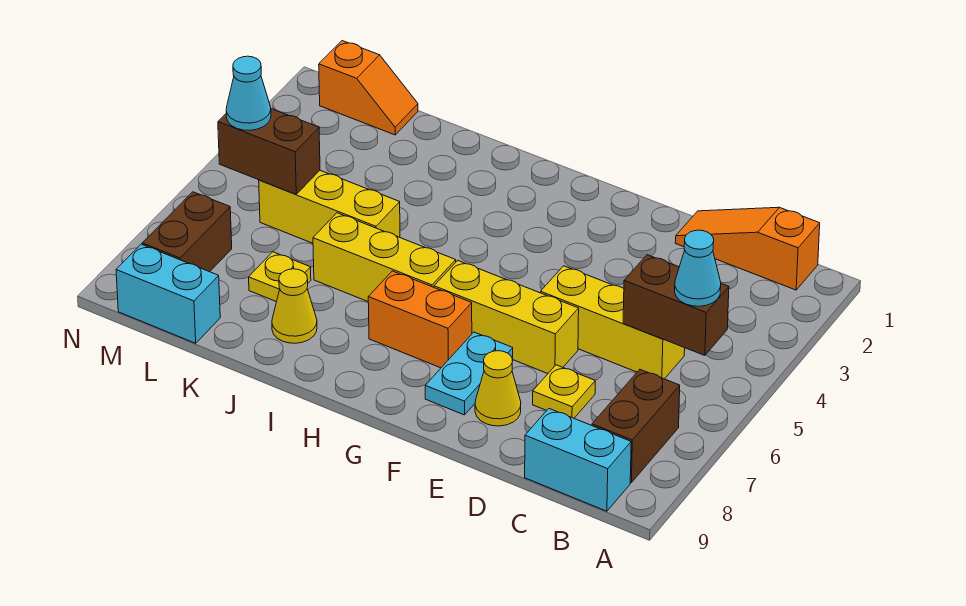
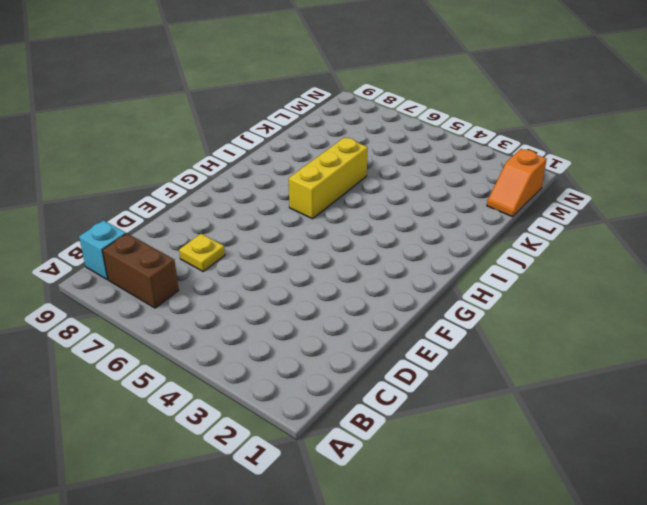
cyan brick B9 level 1 -> cyan brick B9:C9 level 1
none -> orange slope B1:D1 level 1 top B
none -> yellow brick C5:E5 level 1
none -> yellow brick E6:G6 level 1

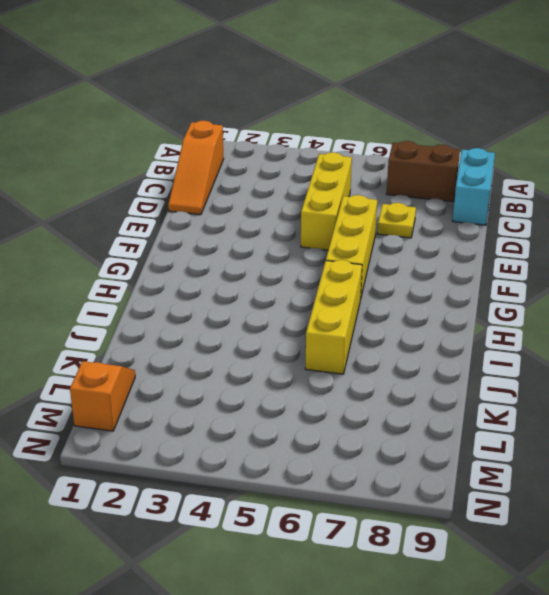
none -> yellow cone E8 level 1
none -> cyan plate F7:F8 level 1
none -> orange brick G7:H7 level 1

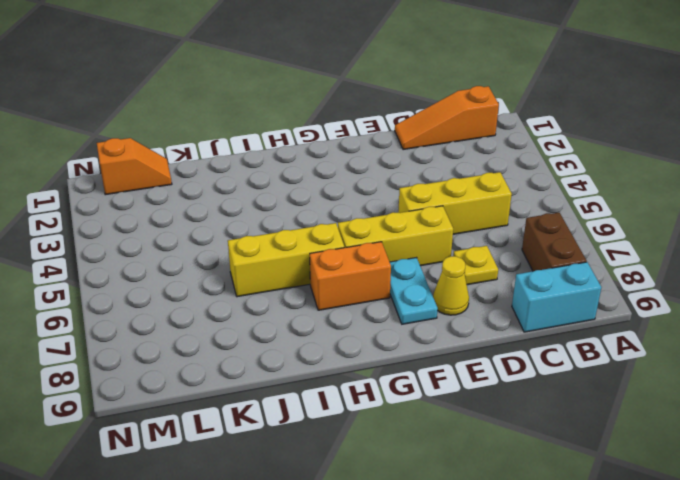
none -> yellow brick J5:L5 level 1
none -> yellow cone J8 level 1
none -> yellow plate K7 level 1

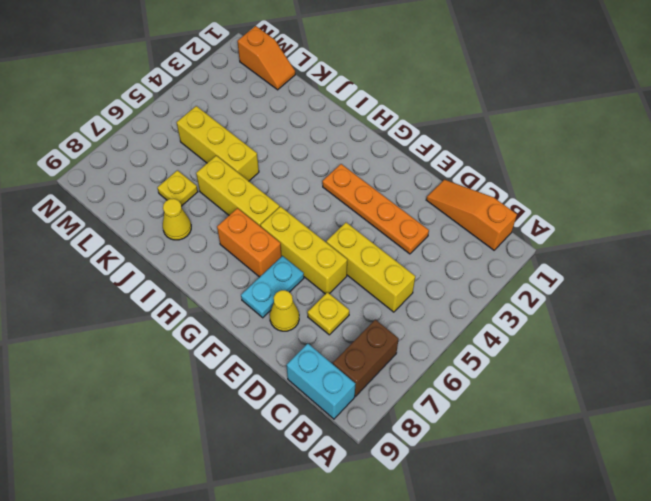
orange plate D3:G3 level 1 -> none
none -> cyan brick L9:M9 level 1
none -> brown brick M7:M8 level 1
none -> brown brick B5:C5 level 2

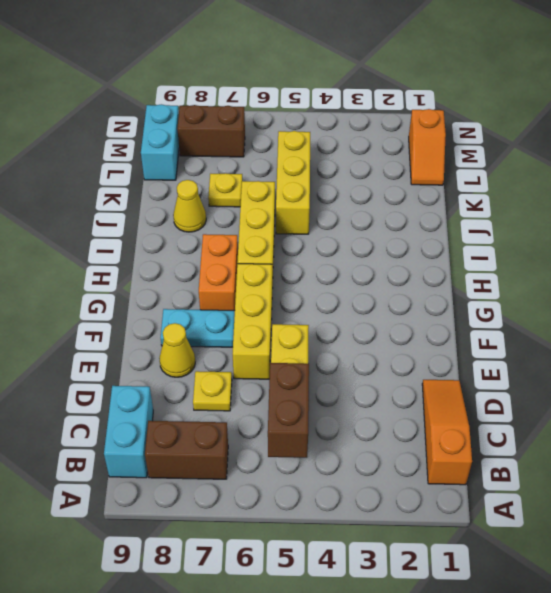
none -> brown brick L5:M5 level 2
none -> cyan cone B5 level 3
none -> cyan cone M5 level 3

